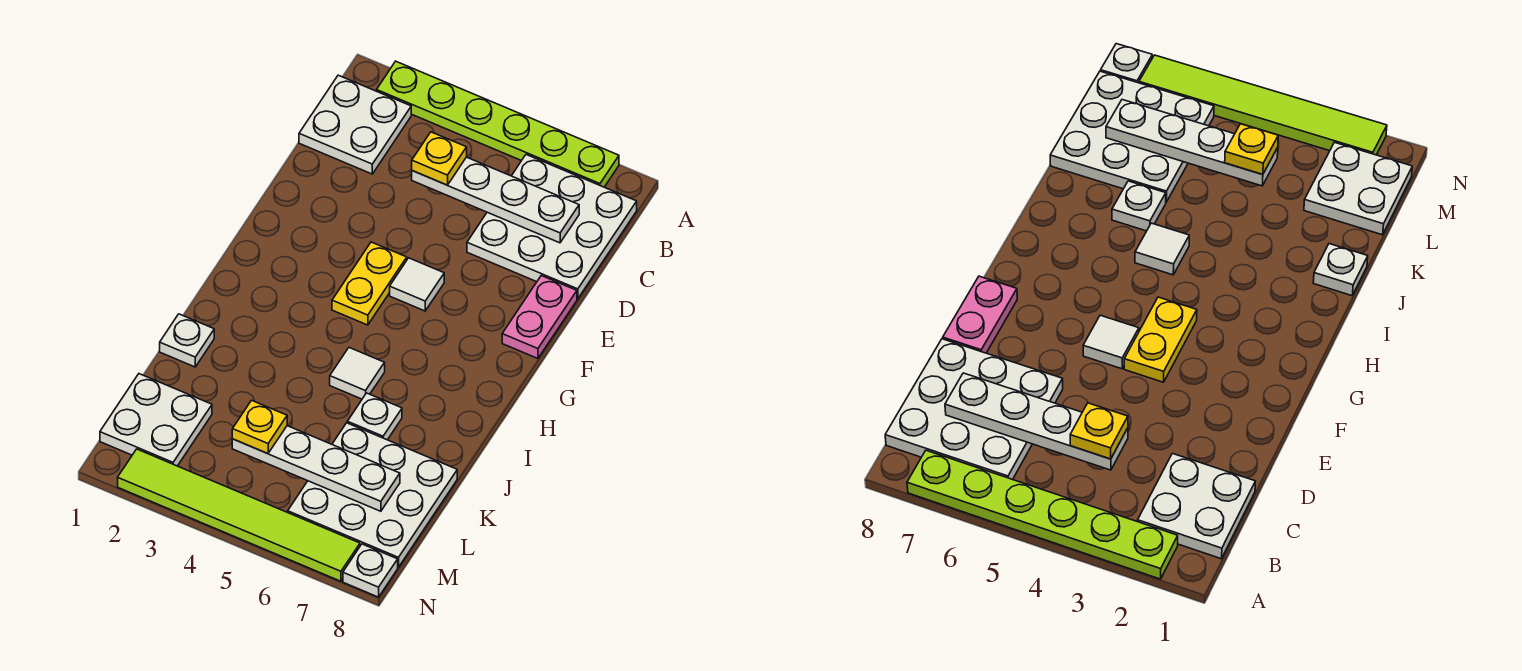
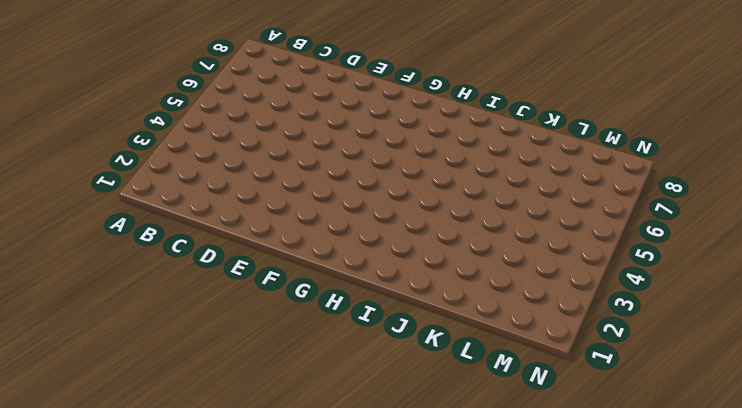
none -> lime plate A2:A7 level 1
none -> white plate B1:C2 level 1
none -> white plate B6:D8 level 1

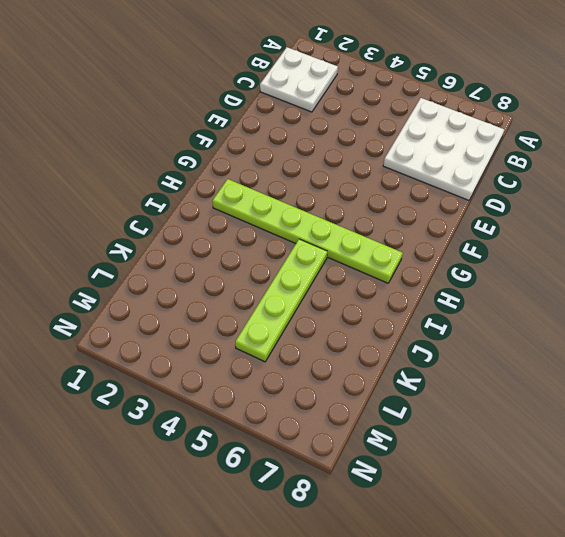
lime plate H2:H7 level 1 -> lime plate A2:A7 level 1
lime plate I5:L5 level 1 -> white tile I5 level 1
none -> pink plate E8:F8 level 1
none -> yellow plate F4:G4 level 1
none -> white tile F5 level 1

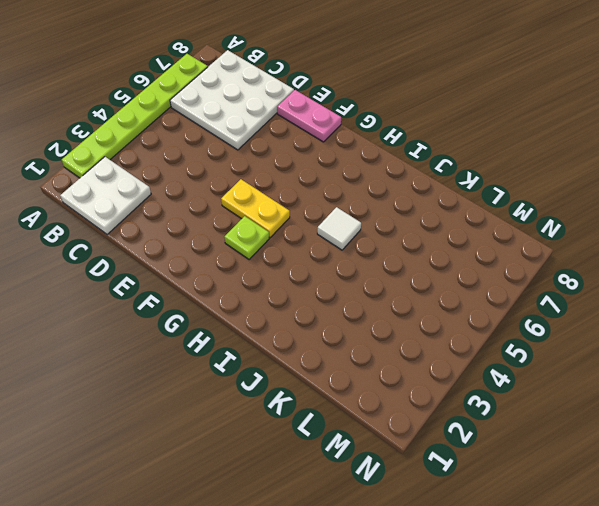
lime plate G3 level 1 -> none
none -> white tile F5 level 1
none -> white plate J1 level 1
none -> white plate J6 level 1

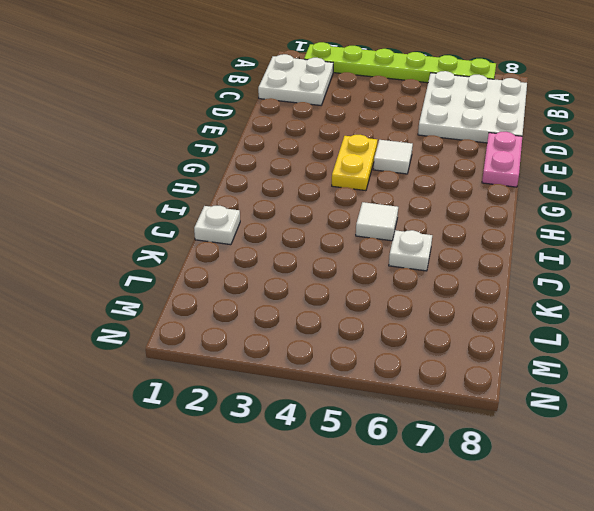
none -> white plate K6:M8 level 1
none -> white plate L1:M2 level 1
none -> lime tile N2:N7 level 1

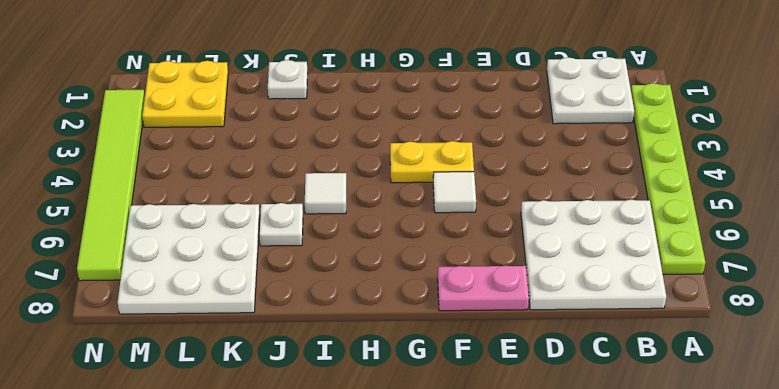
yellow plate L1:M2 level 1 -> white plate L1:M2 level 1
none -> white plate N8 level 1
none -> white plate C4:C7 level 2
none -> white plate L4:L7 level 2

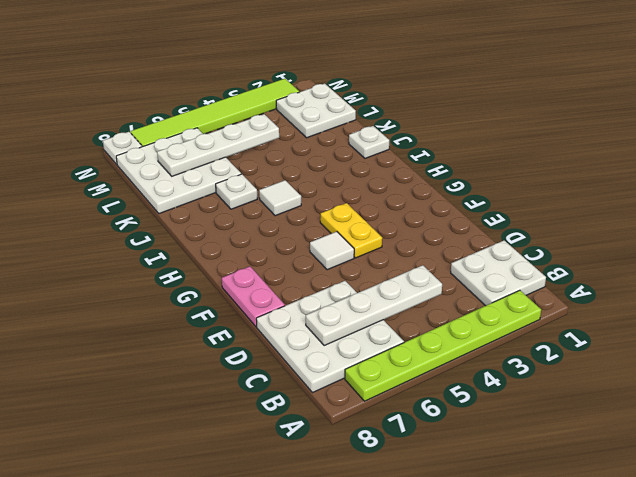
none -> yellow plate C4 level 3
none -> yellow plate L4 level 3

